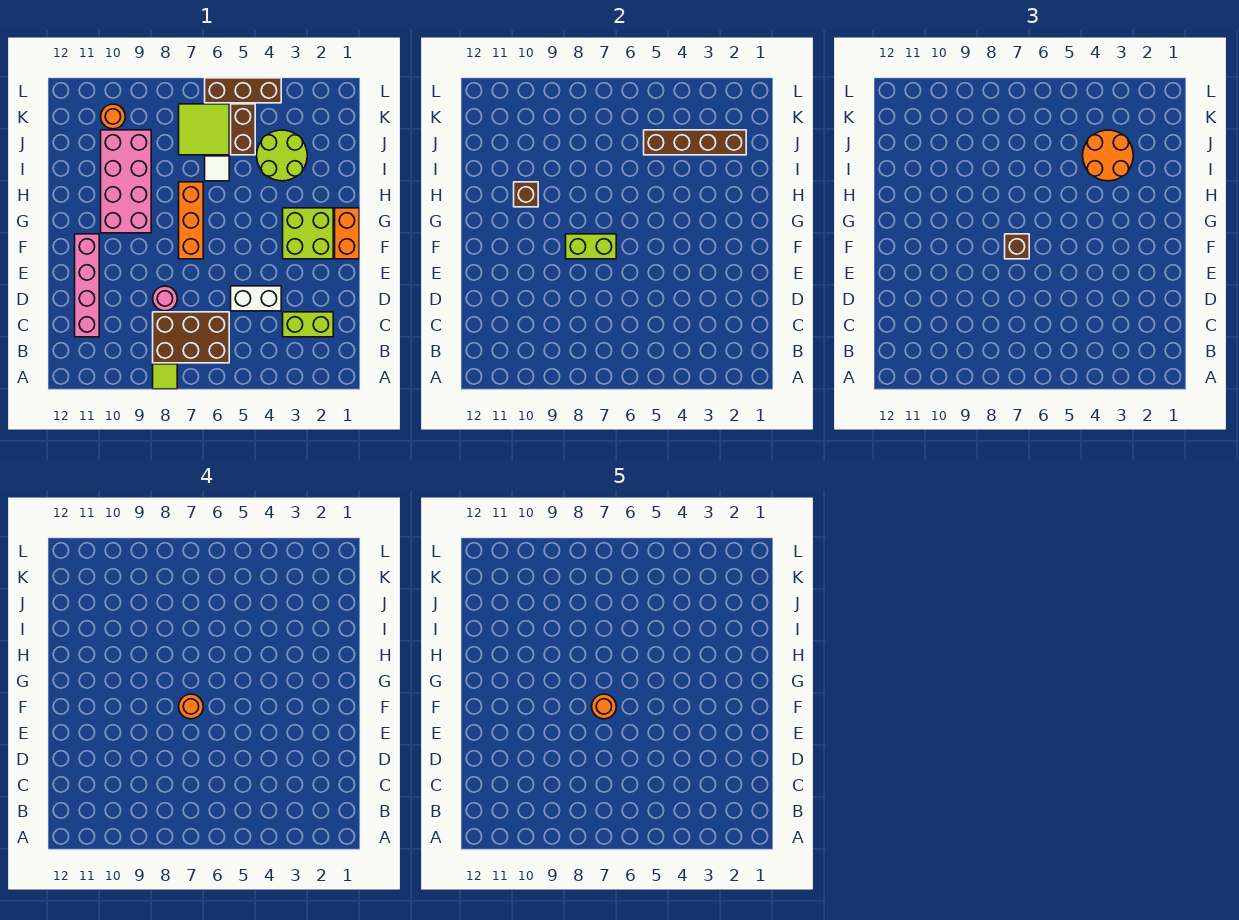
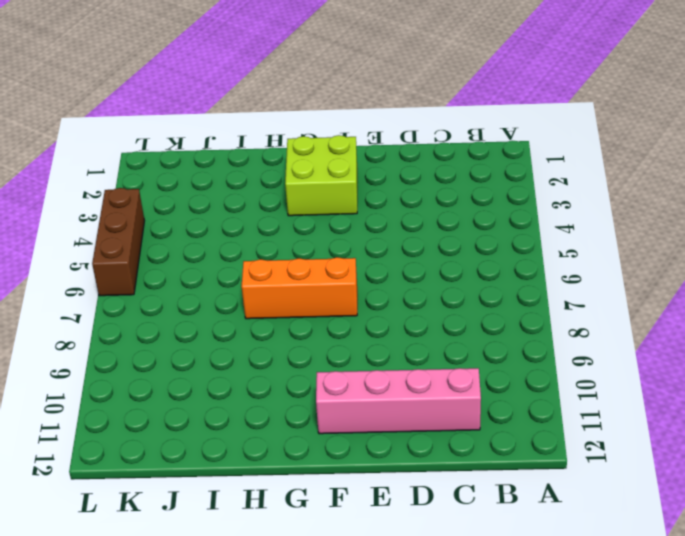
none -> lime tile A8 level 1
none -> brown brick B6:C8 level 1
none -> lime brick C2:C3 level 1

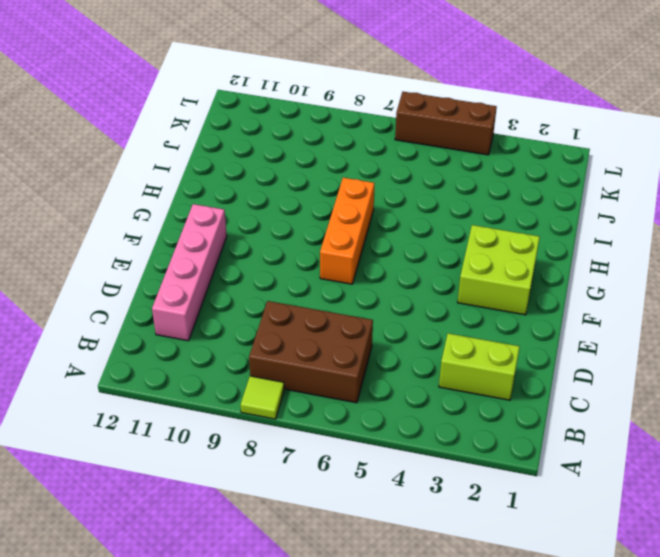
none -> white brick D4:D5 level 1
none -> pink round brick D8 level 1
none -> orange brick F1:G1 level 1

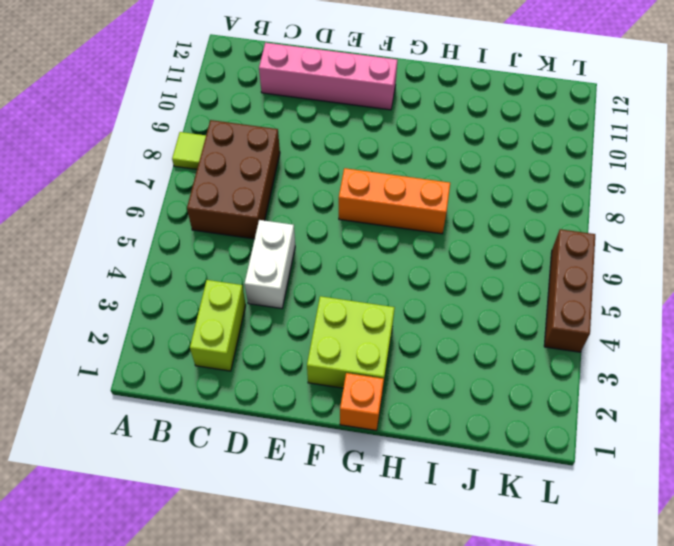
orange brick G1 level 1 -> orange brick F1:G1 level 1
none -> pink round brick D8 level 1
none -> pink brick G9:J10 level 1
none -> lime round brick I3:J4 level 1

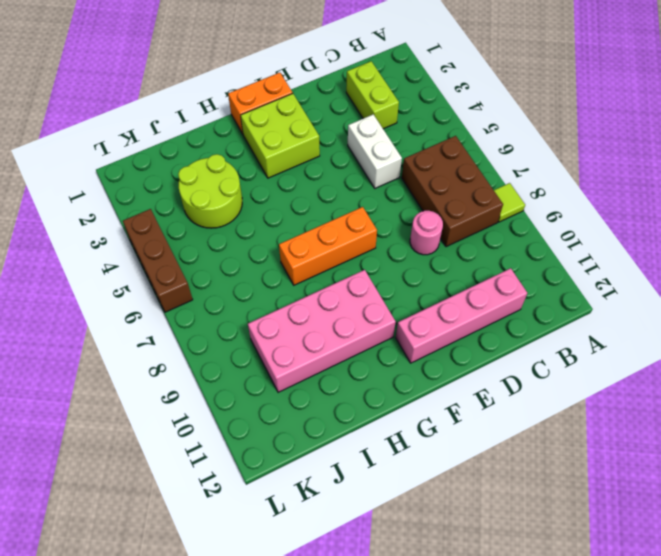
none -> white tile I6 level 1
none -> brown brick J5:K5 level 1
none -> lime tile J6:K7 level 1

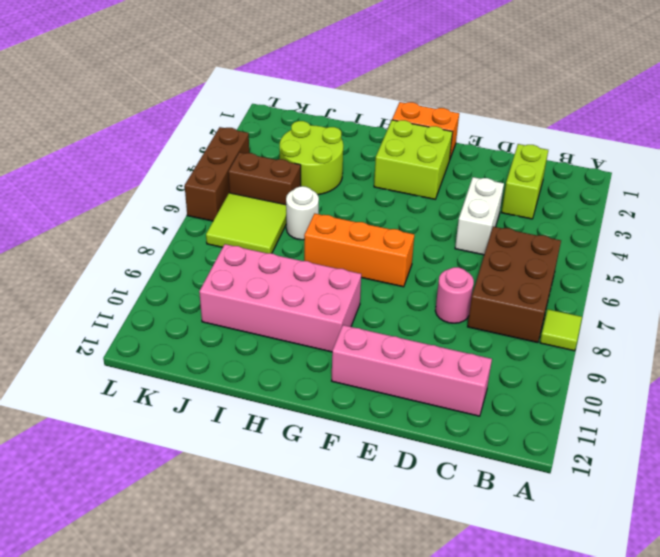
white round brick I6 level 1 -> white tile I6 level 1
none -> orange round brick K10 level 1
none -> lime brick F7:F8 level 2
none -> brown brick H10 level 2

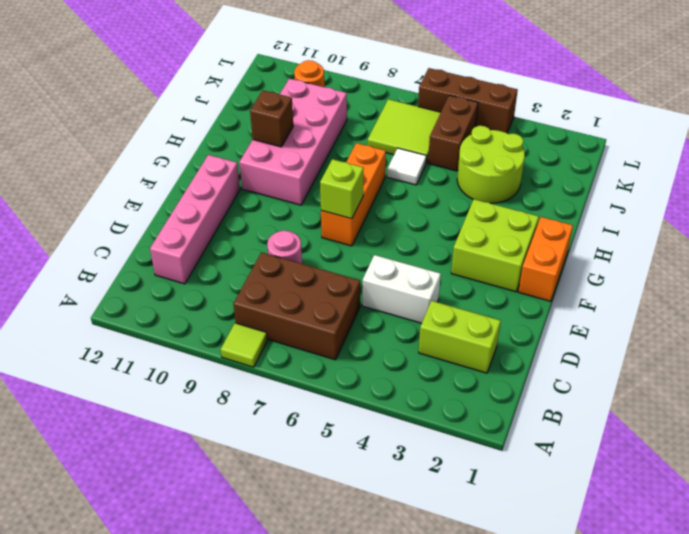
lime brick F7 level 2 -> lime brick F7:F8 level 2
none -> brown brick J2:J5 level 2
none -> brown brick F7 level 3
none -> orange round brick I3:J4 level 3

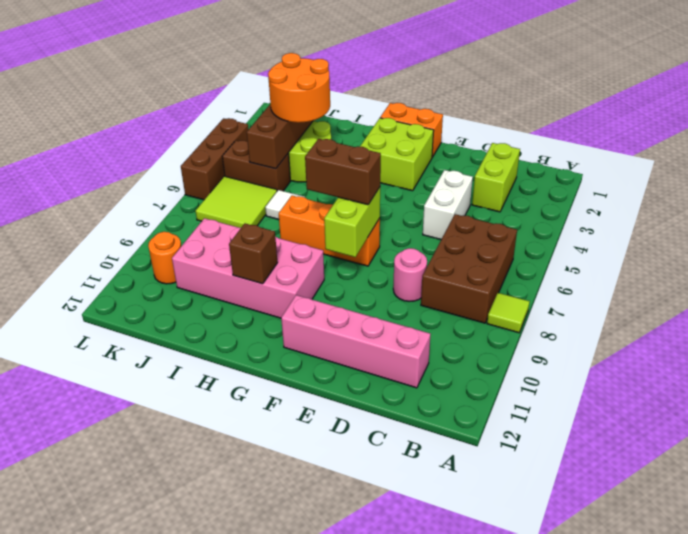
brown brick F7:G7 level 3 -> brown brick F7 level 3
none -> orange round brick F7 level 4
none -> orange round brick F7 level 5

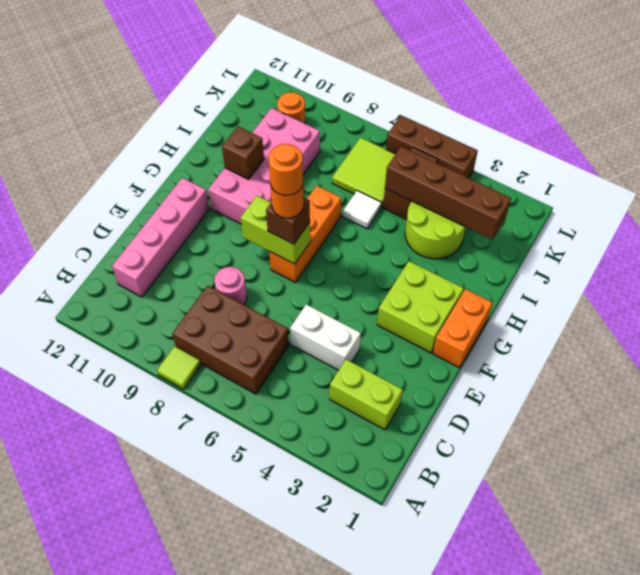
none -> orange round brick I3:J4 level 3

